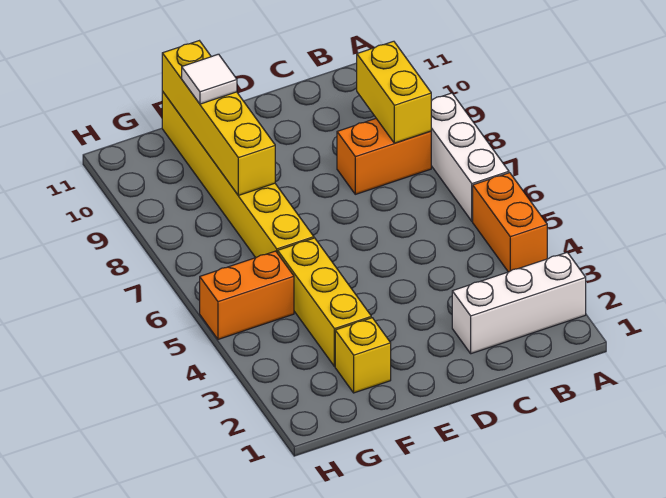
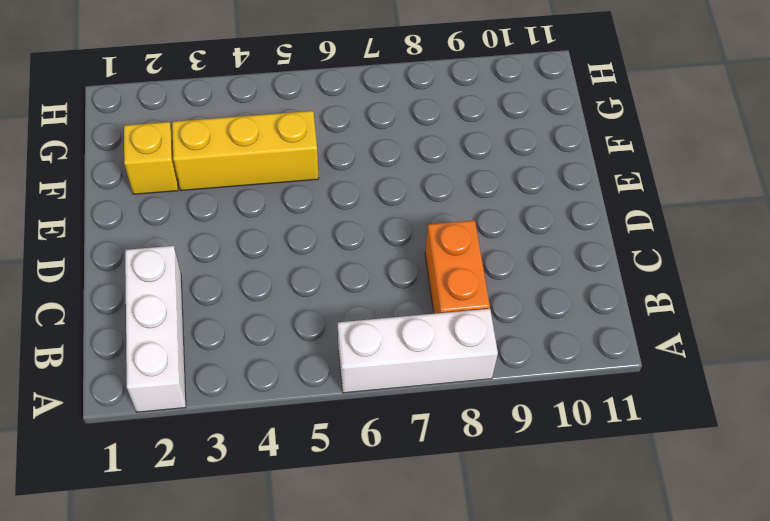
none -> orange brick A4:A5 level 1
none -> yellow brick F6:F11 level 1

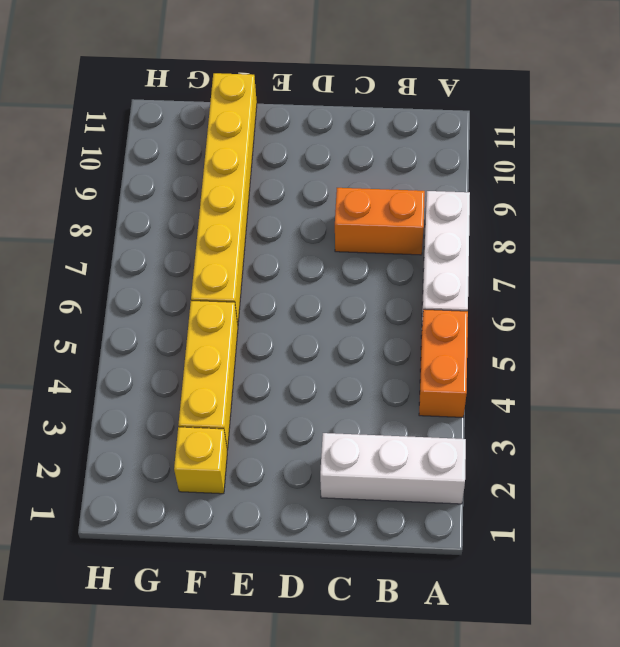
none -> orange brick G5:H5 level 1
none -> yellow brick B8:B9 level 2

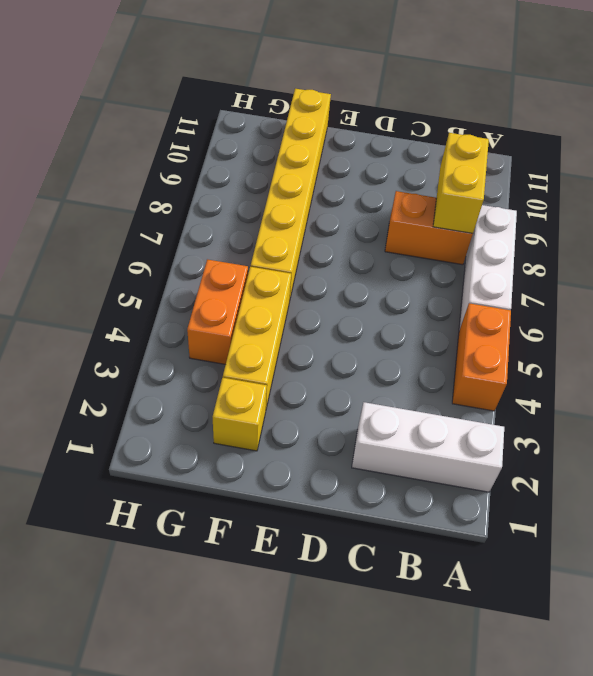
orange brick G4:G5 level 1 -> orange brick G5:H5 level 1
none -> yellow brick F8:F11 level 2
none -> white tile F10 level 3

